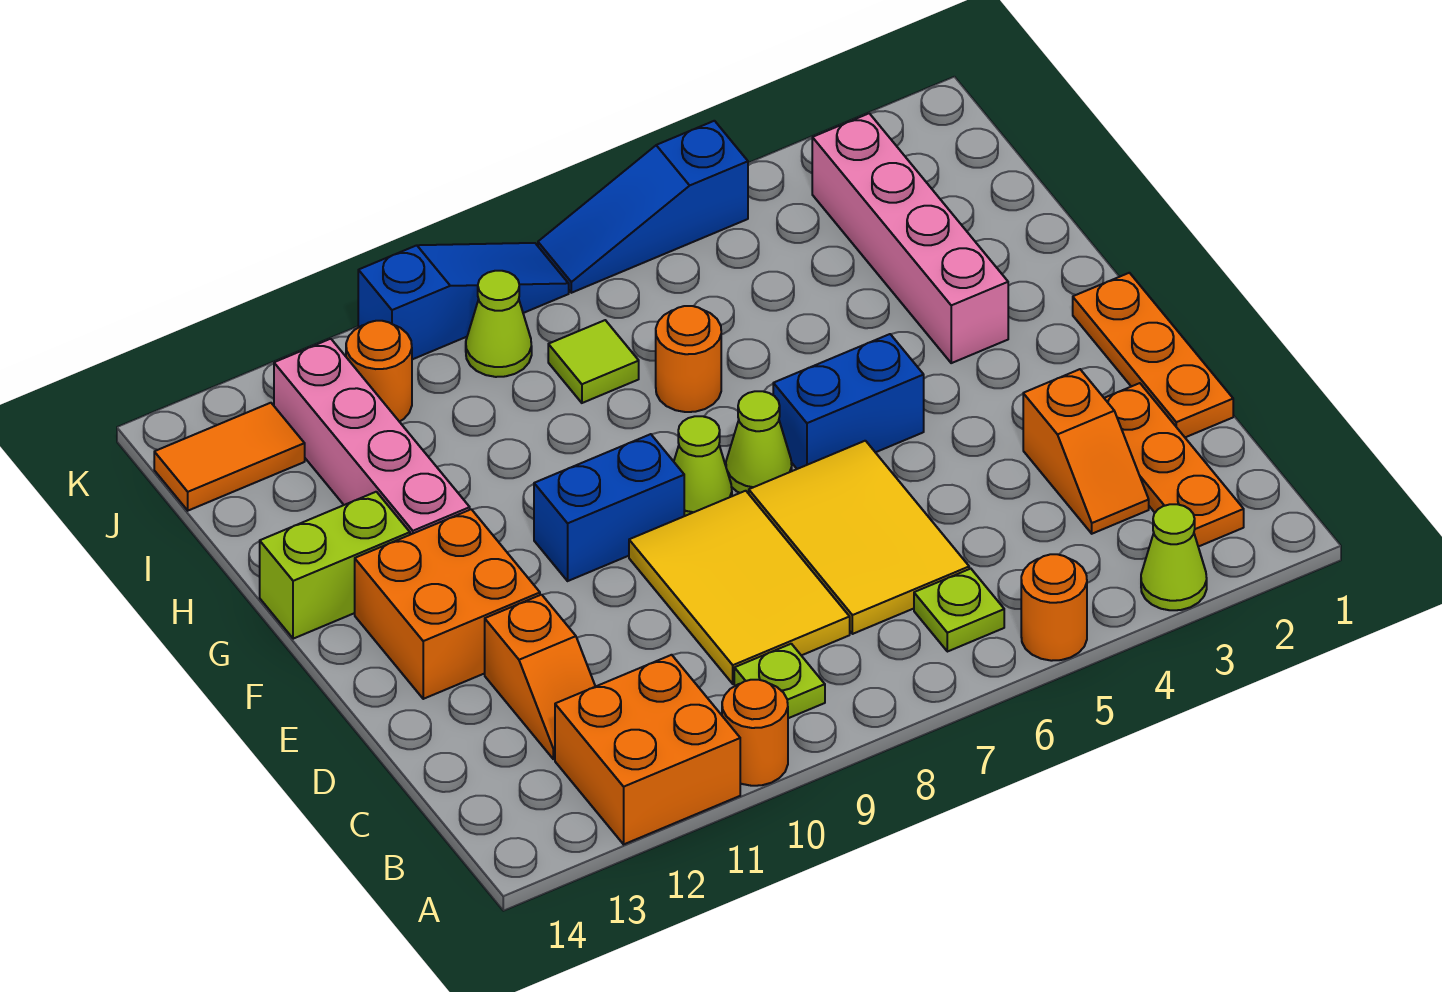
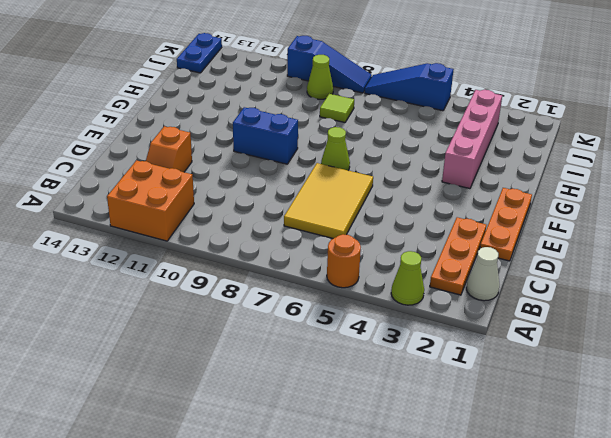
white cone B1 level 1 -> none
blue plate J14:K14 level 1 -> orange tile J13:J14 level 1
none -> orange round brick A10 level 1
none -> lime plate B6 level 1
none -> lime plate B9 level 1

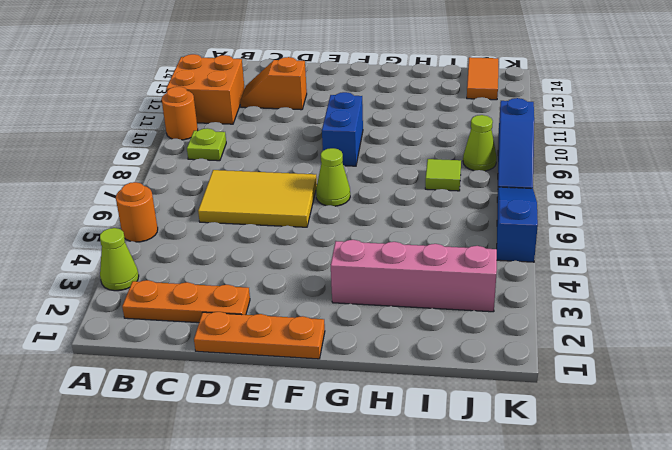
none -> lime plate B6 level 1
none -> orange slope C3:D3 level 1 top D
none -> yellow tile C8:E9 level 1

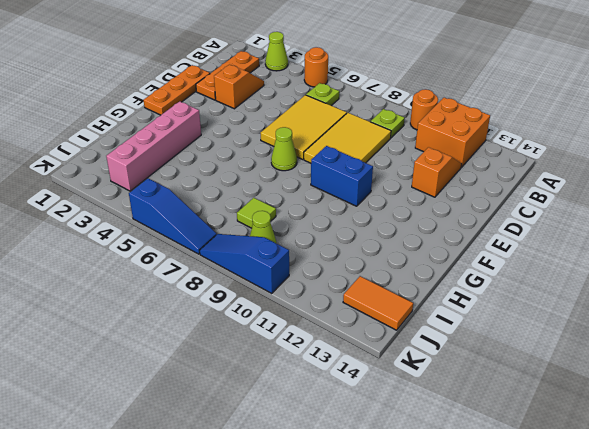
none -> orange brick E12:F13 level 1
none -> blue brick F5:F6 level 1
none -> lime cone F8 level 1

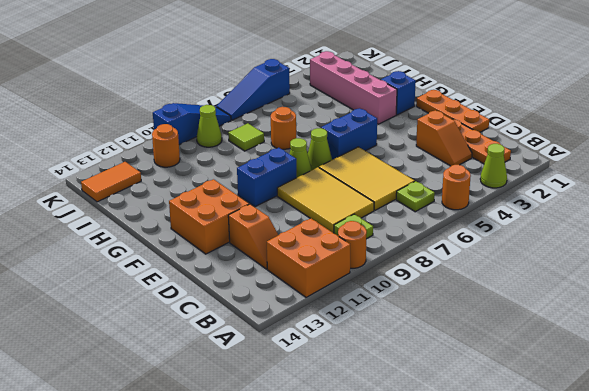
blue brick G2 level 1 -> none
none -> pink brick G12:J12 level 1
none -> lime brick G13:G14 level 1

